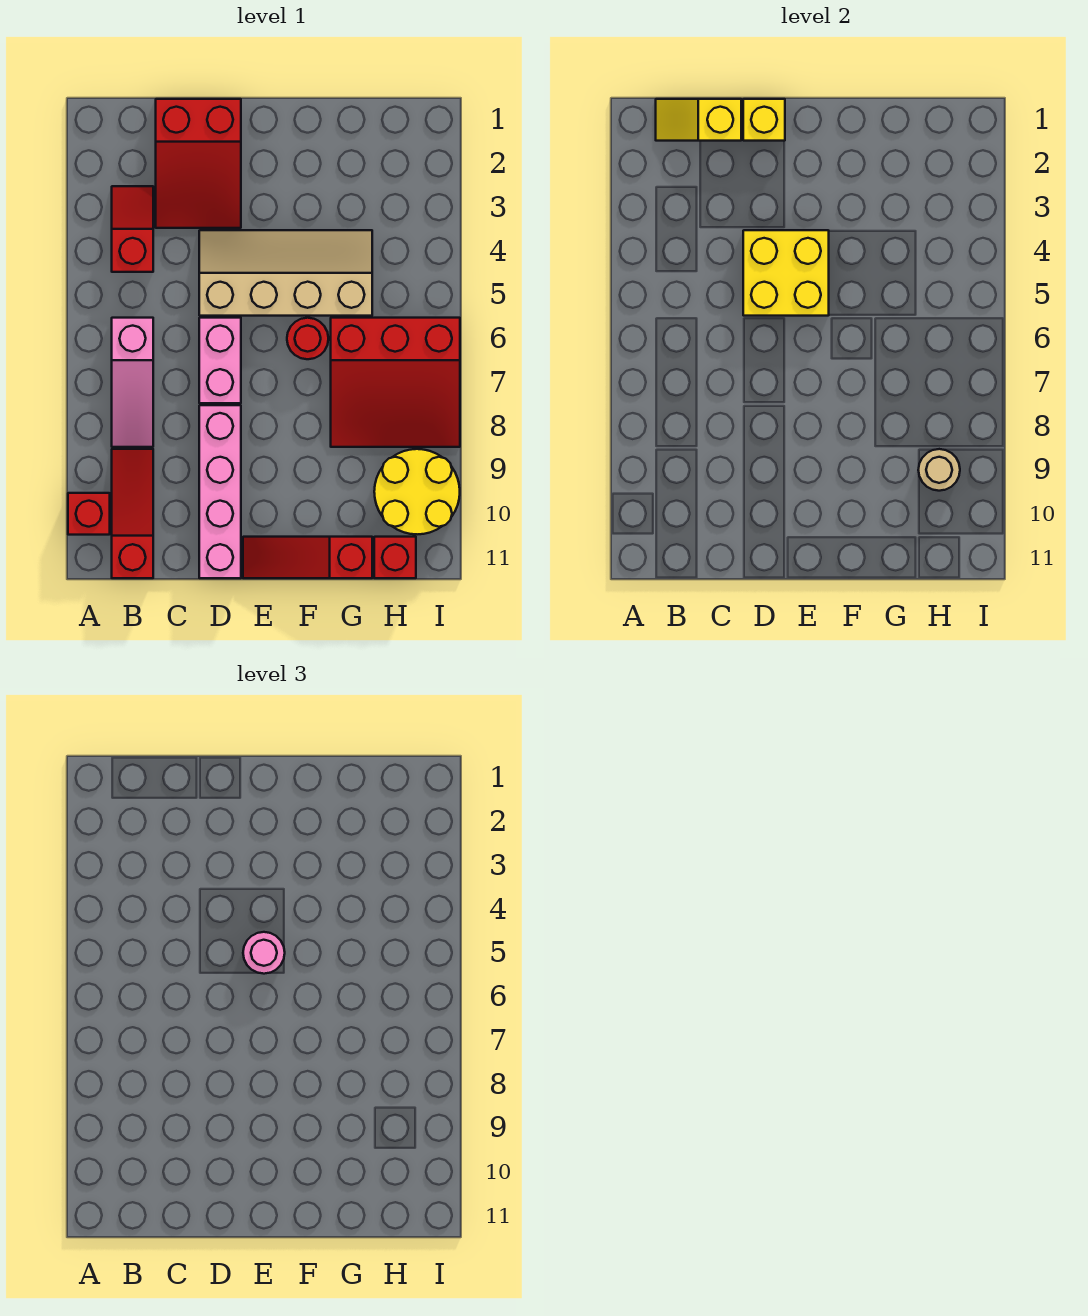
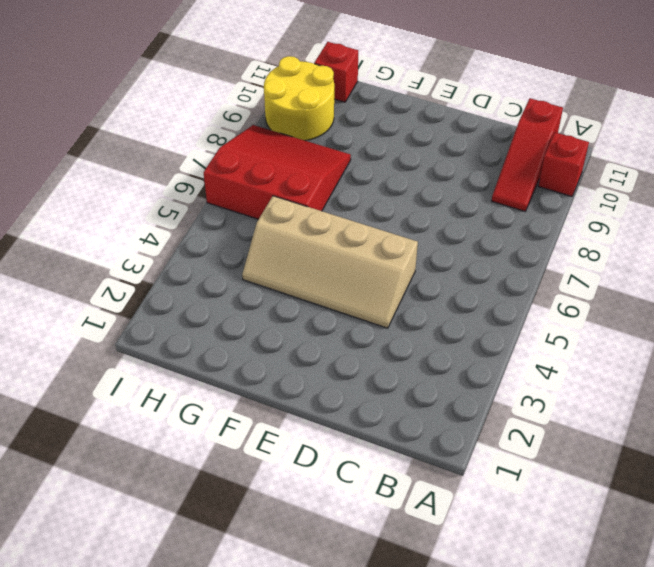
none -> red slope B3:B4 level 1 top 4
none -> pink slope B6:B8 level 1 top 6
none -> red slope C1:D3 level 1 top 1

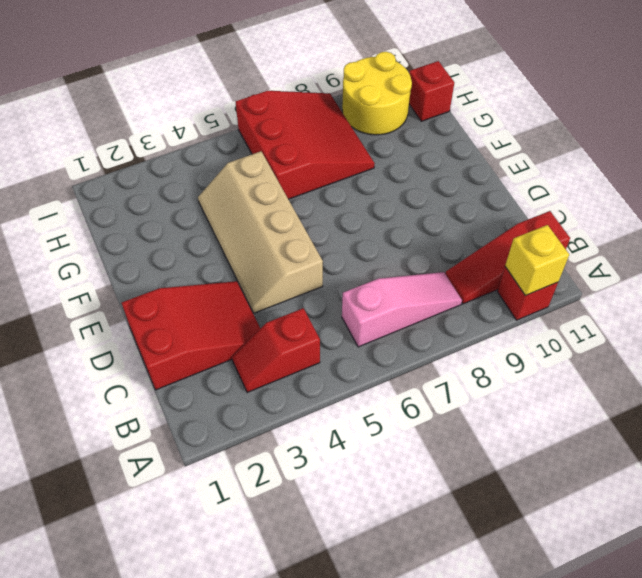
yellow brick A10 level 2 -> yellow brick D1 level 2
none -> pink brick D6:D7 level 1
none -> pink brick D8:D11 level 1
none -> red slope E11:G11 level 1 top G

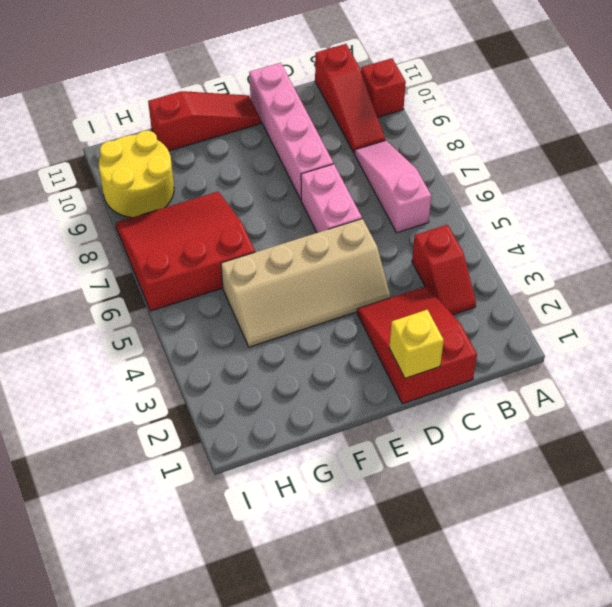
none -> red round brick F6 level 1
none -> red brick H11 level 1
none -> yellow slope B1:C1 level 2 top C

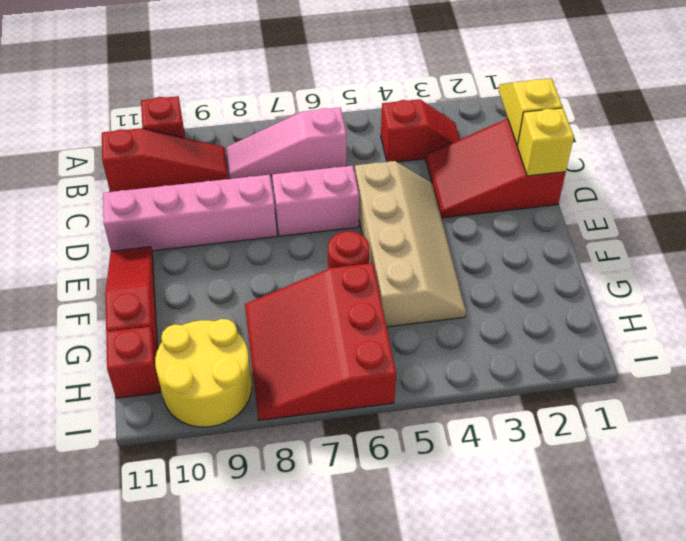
none -> yellow brick D4:E5 level 2
none -> tan round brick H9 level 2
none -> pink round brick E5 level 3

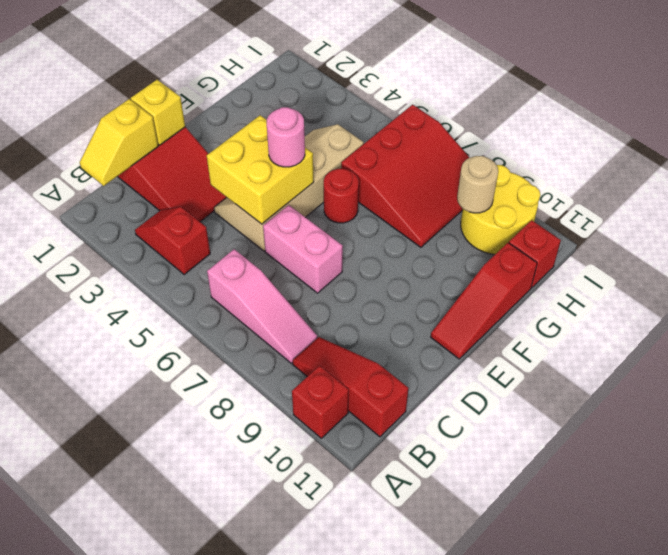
none -> pink brick D8:D11 level 1

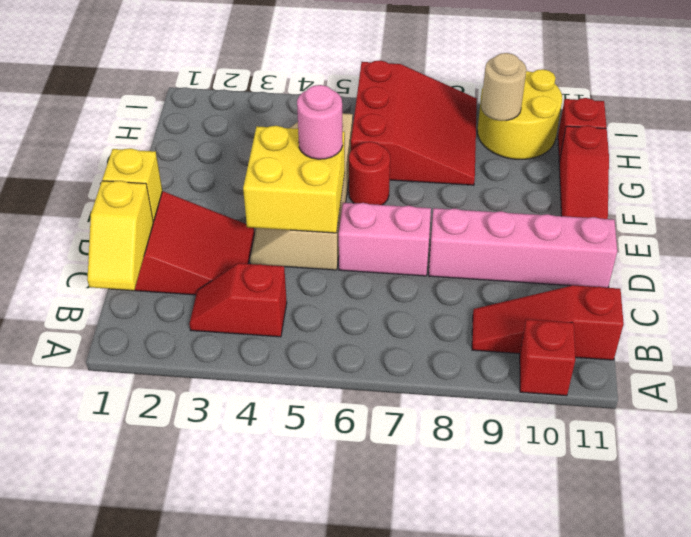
none -> pink slope B6:B8 level 1 top 6

